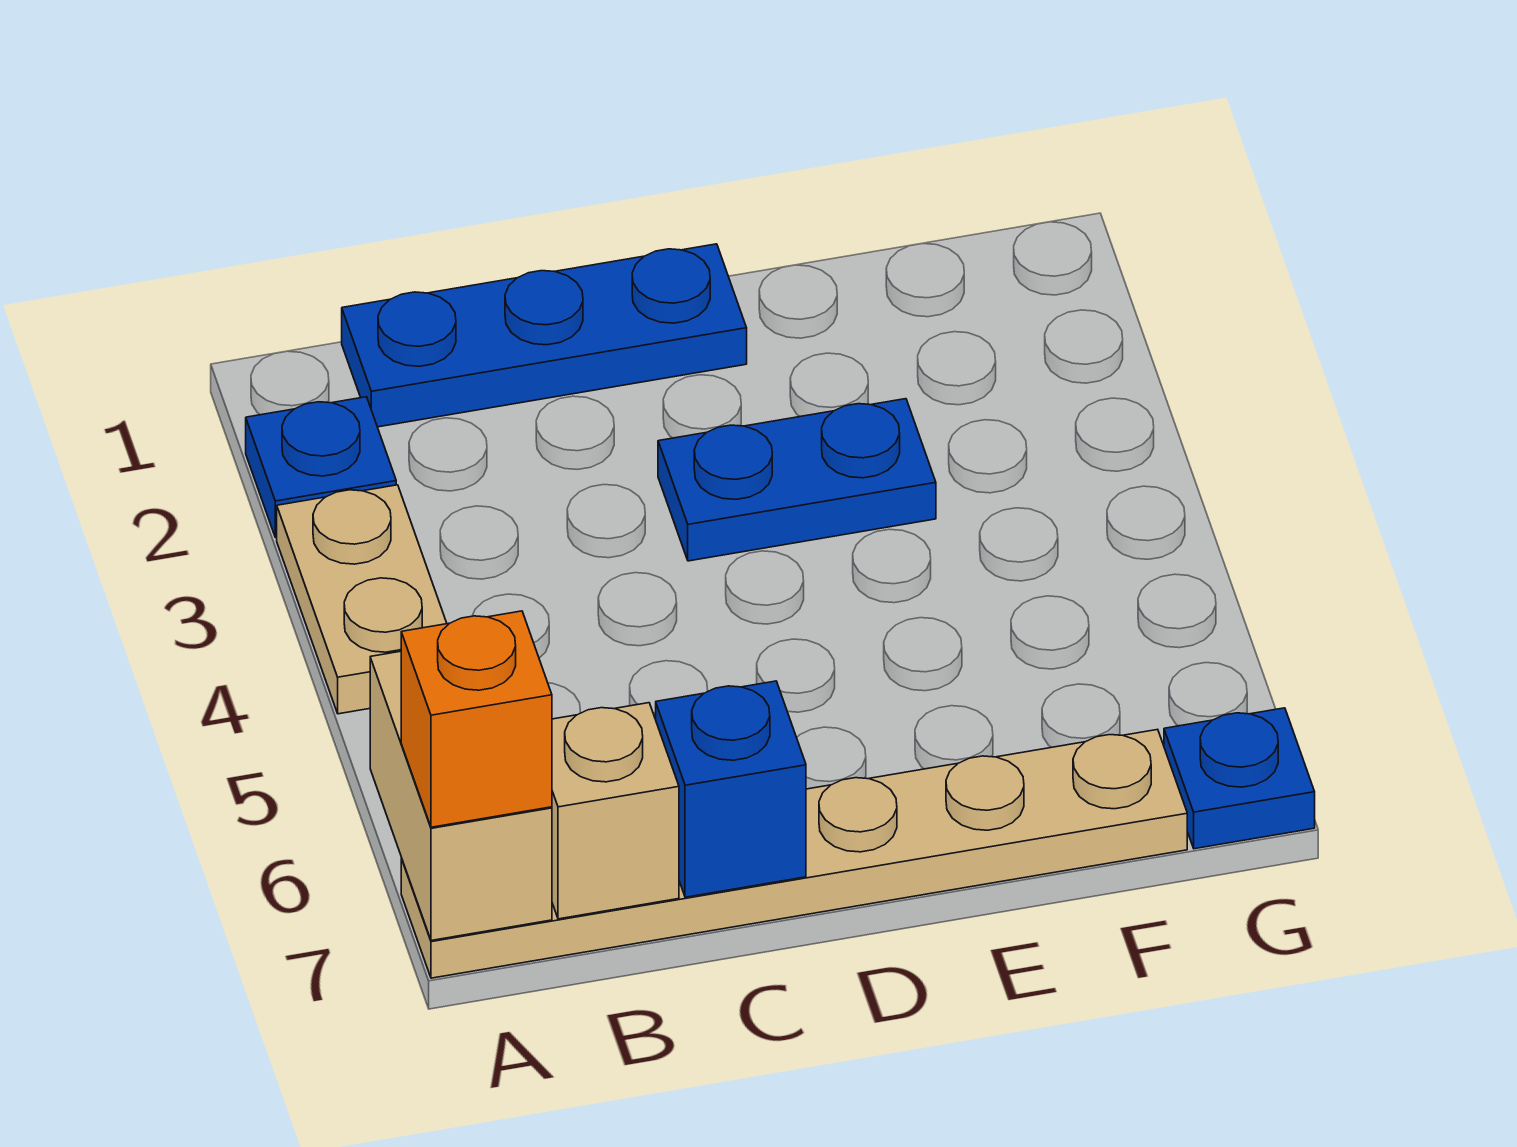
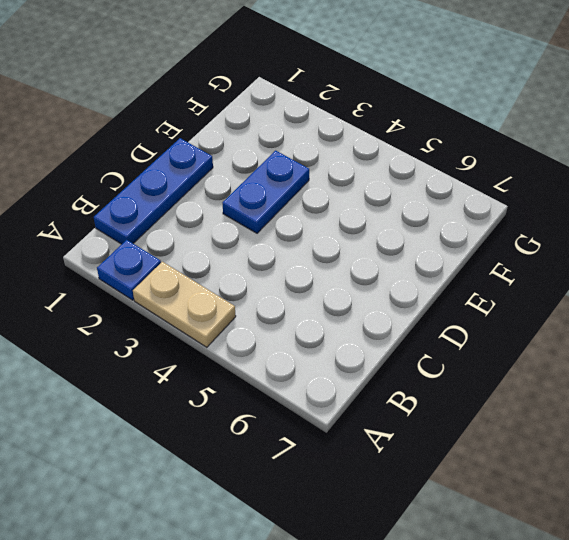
none -> tan plate A7:F7 level 1
none -> blue plate G7 level 1

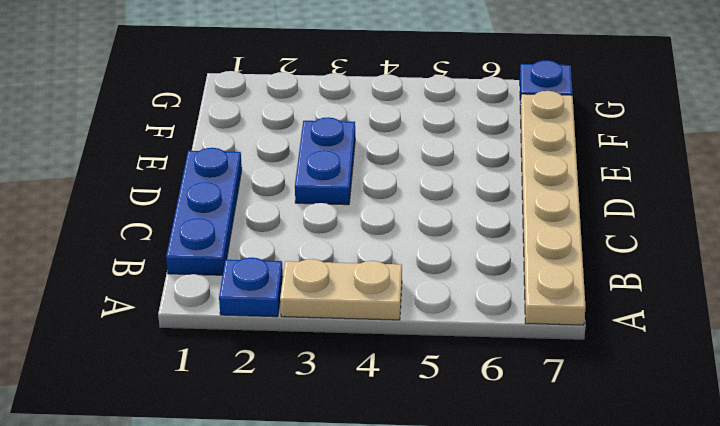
none -> tan brick A6:A7 level 2
none -> tan brick B7 level 2

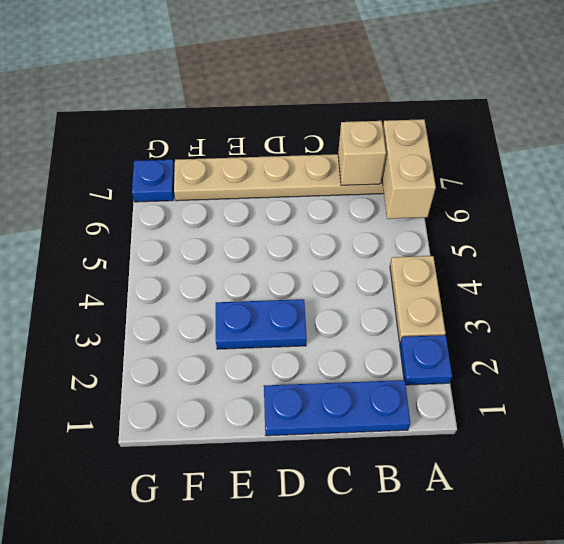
none -> blue brick C7 level 2
none -> orange brick A7 level 3

